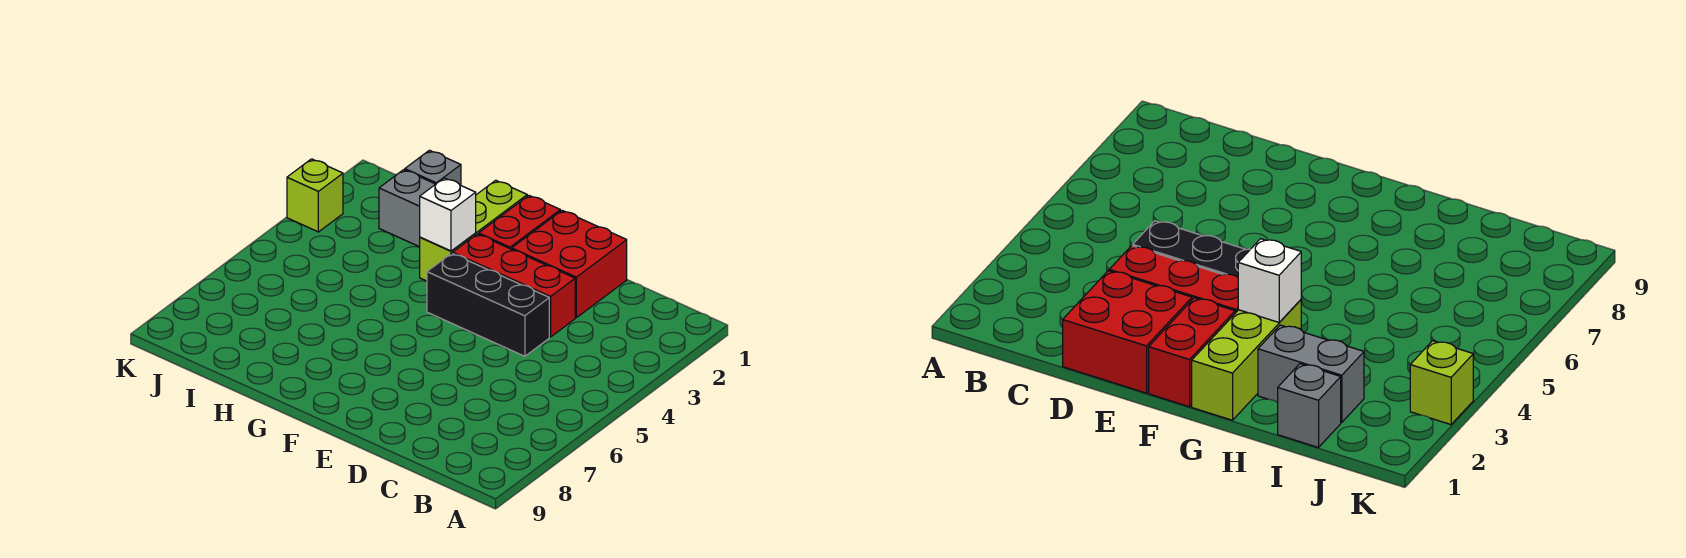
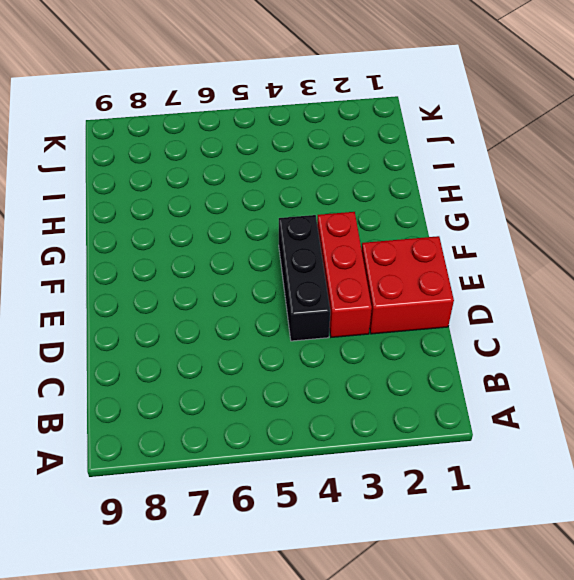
none -> red brick F1:F2 level 1
none -> lime brick G1:G3 level 1

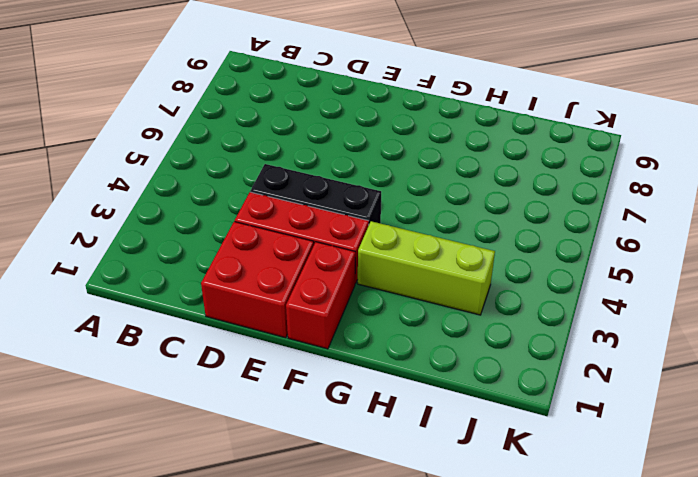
lime brick G3:I3 level 1 -> lime brick G1:G3 level 1
none -> grey brick H2:I2 level 1
none -> grey brick I1 level 1

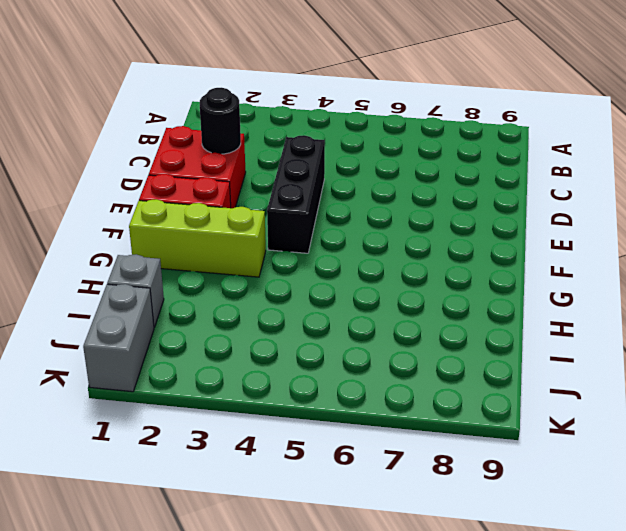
black round brick D2 level 2 -> none
grey brick J1:K1 level 1 -> grey brick H2:I2 level 1
none -> red brick D3:F3 level 1
none -> lime brick K3 level 1

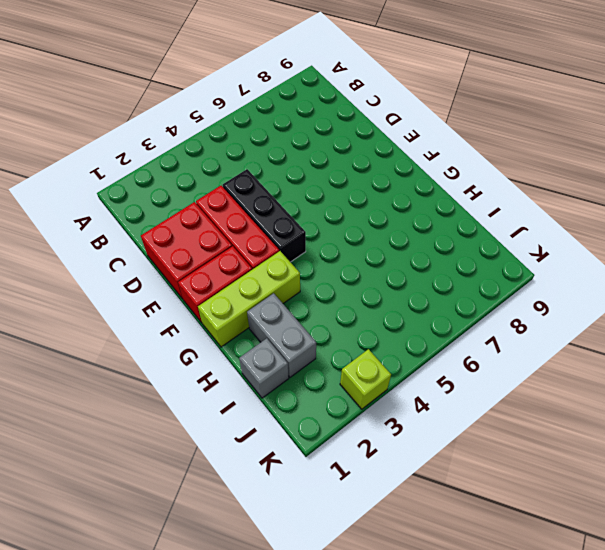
none -> white brick G3 level 2

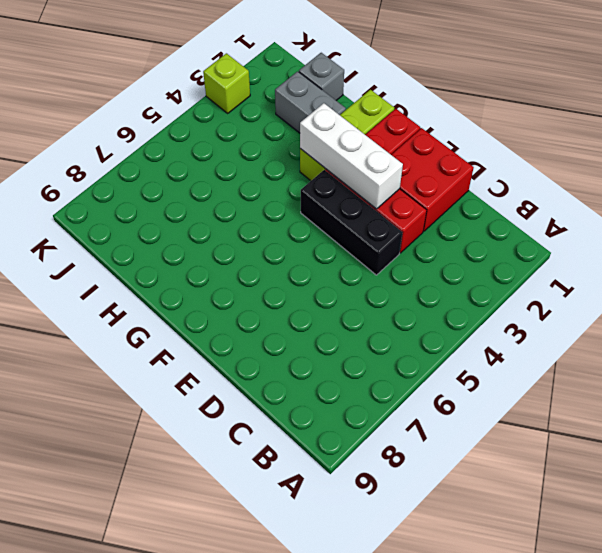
white brick E3:G3 level 2 -> white brick G3 level 2

